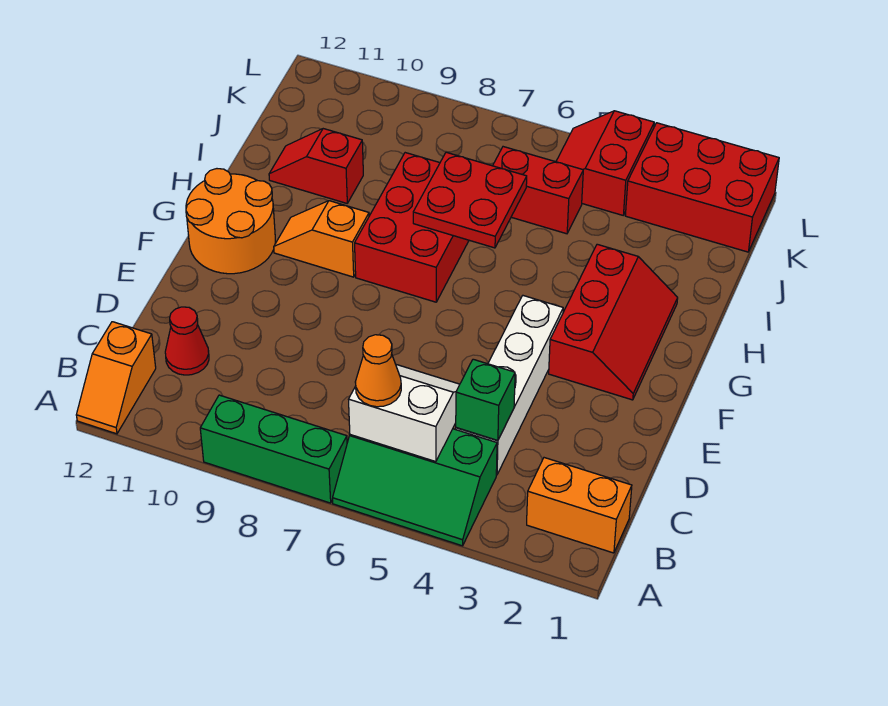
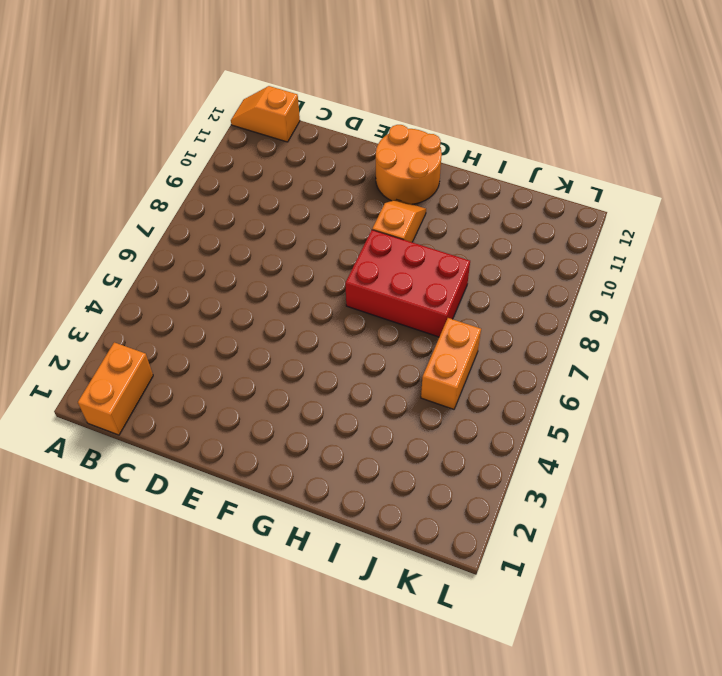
orange brick J5:J6 level 1 -> red brick J5:J6 level 1
none -> green slope A4:B6 level 1 top B
none -> green brick A7:A9 level 1
none -> white brick C4:F4 level 1

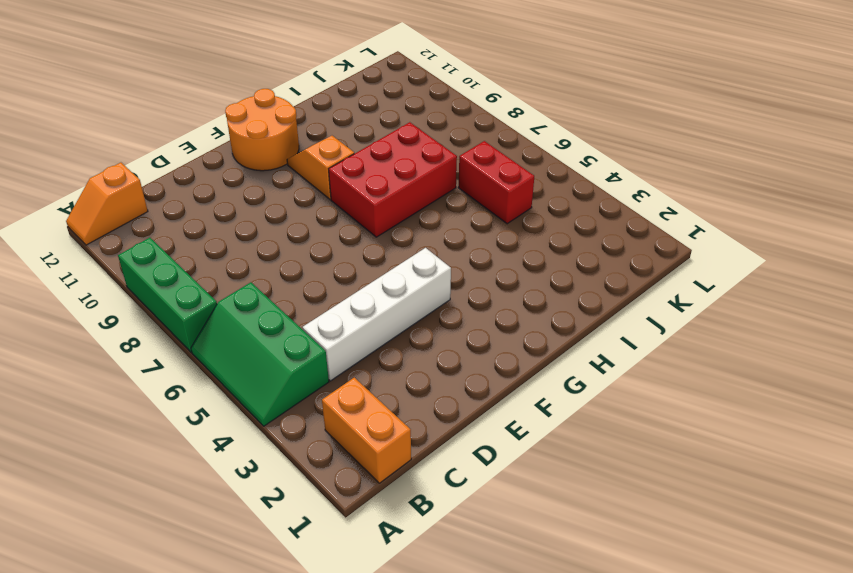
none -> red cone C11 level 1
none -> red slope F2:H3 level 1 top 3
none -> red slope I10:I11 level 1 top 10

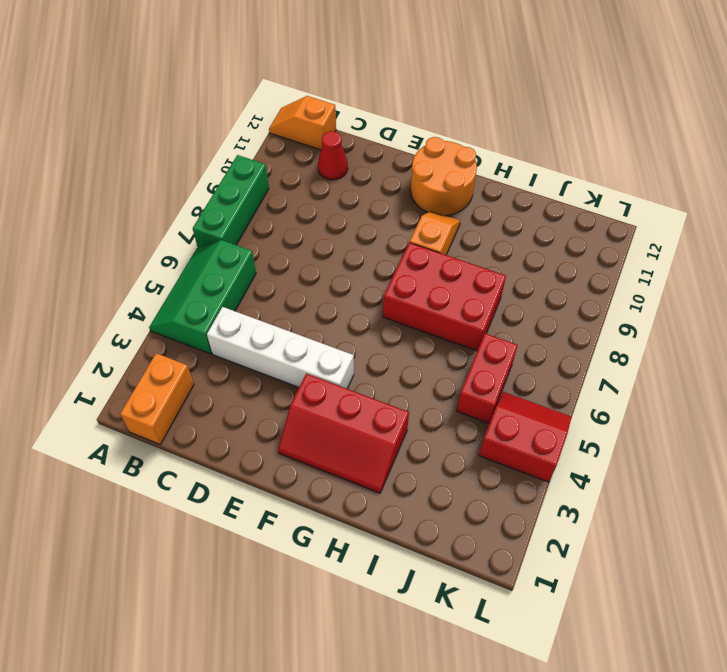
none -> red slope I10:I11 level 1 top 10
none -> red brick K1:L3 level 1
none -> white slope B5:C6 level 2 top B

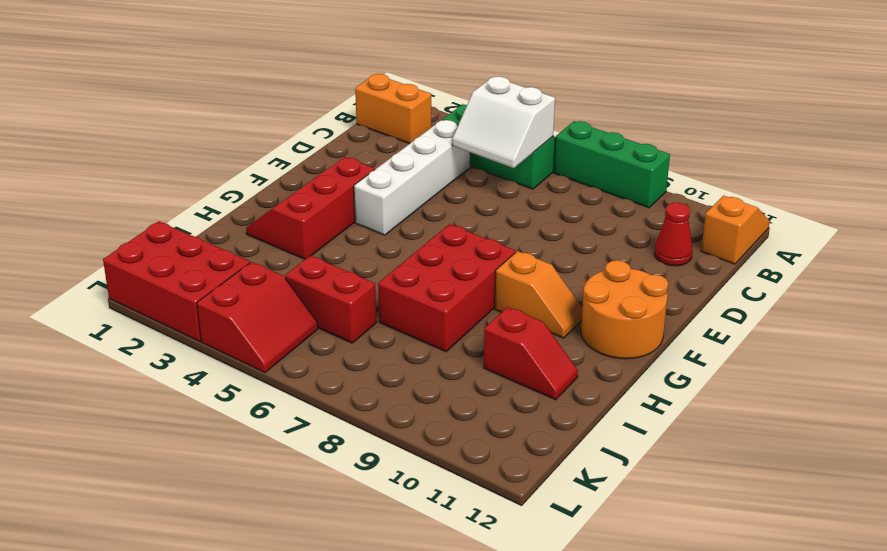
none -> green brick C4 level 2
none -> red plate H6:I7 level 2
none -> orange cone B6 level 3

